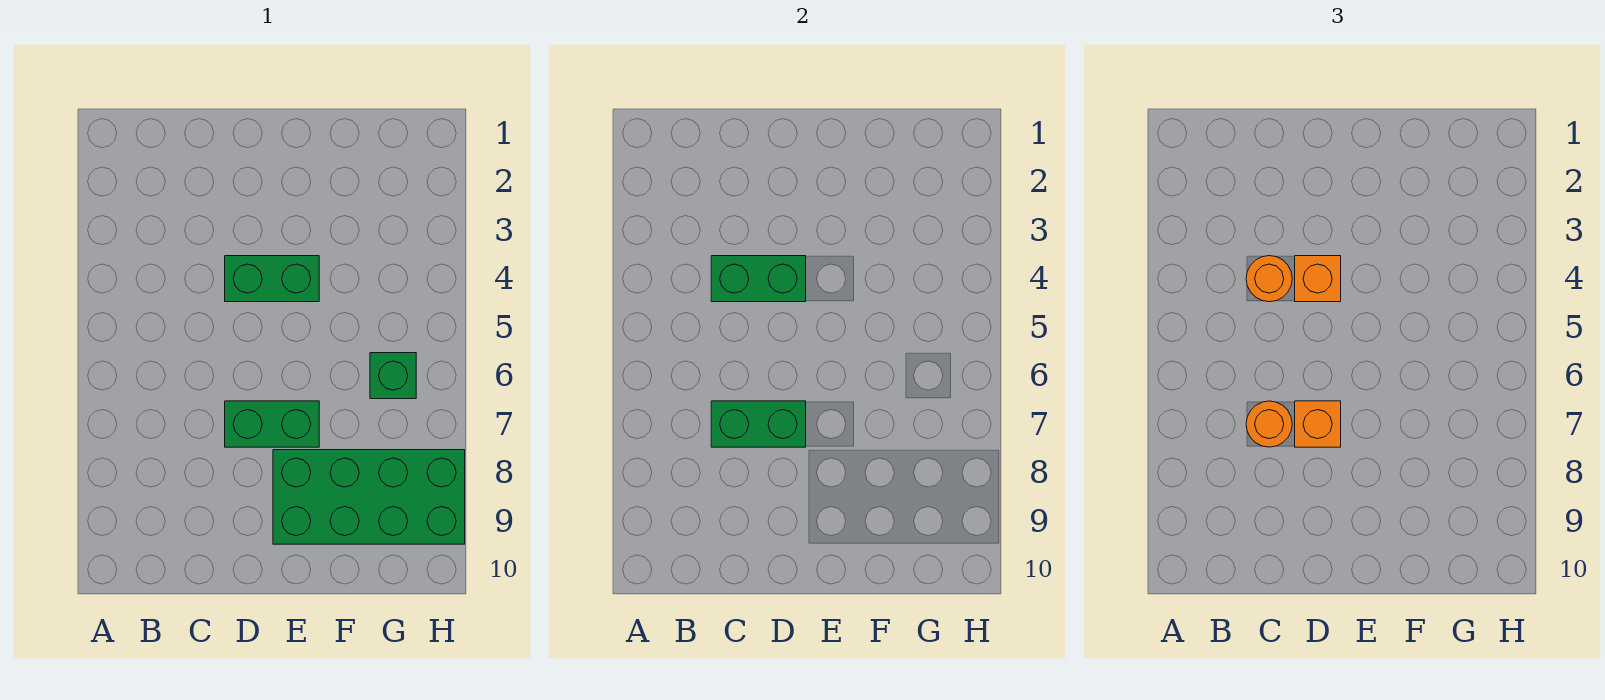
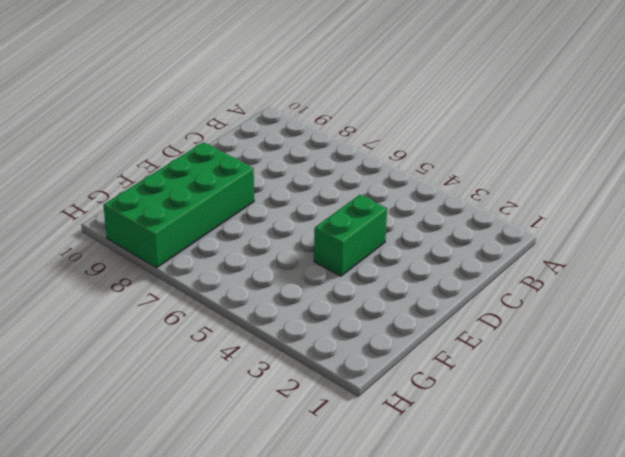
none -> green brick D7:E7 level 1
none -> green brick G6 level 1

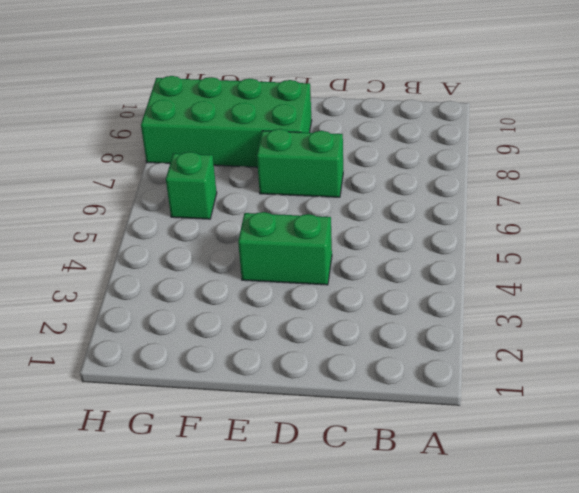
none -> green brick C4:D4 level 2
none -> green brick C7:D7 level 2

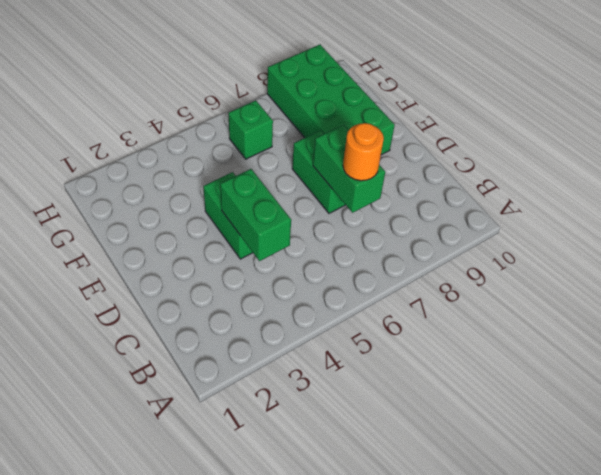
none -> orange round brick C4 level 3
none -> orange brick D4 level 3

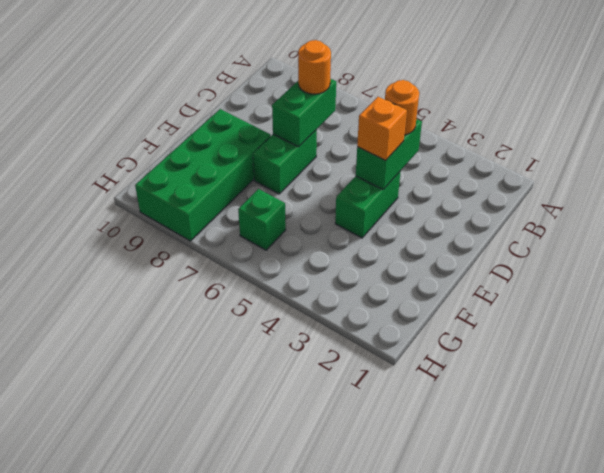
none -> orange brick D7 level 3

